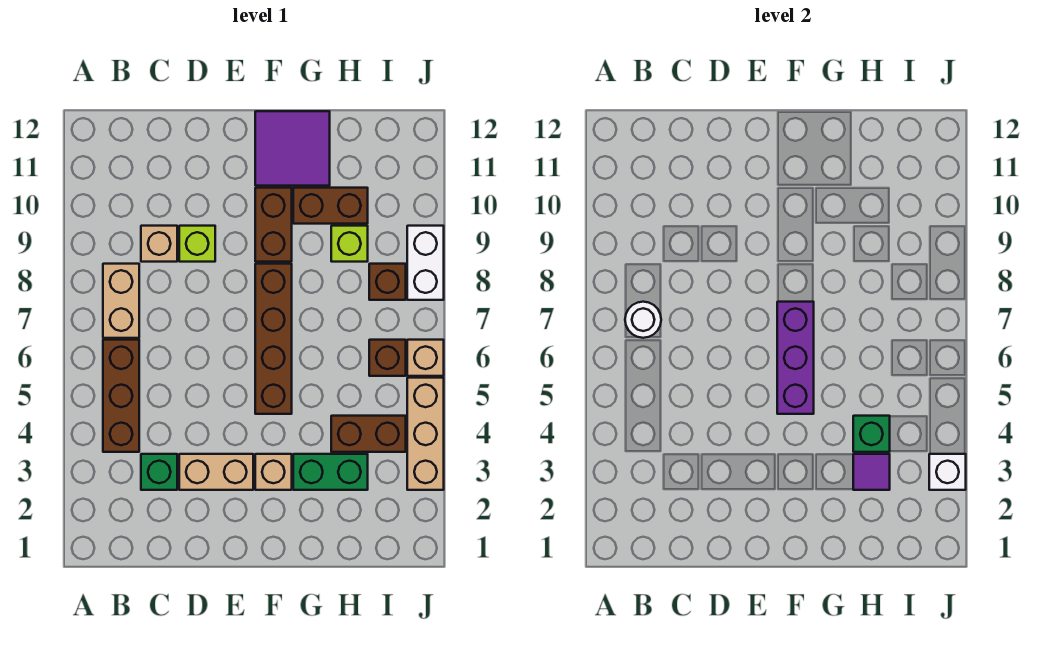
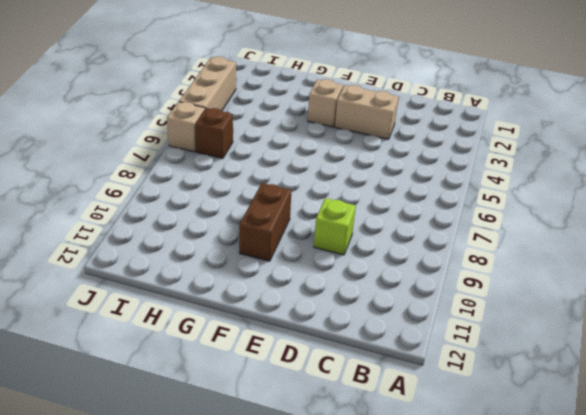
none -> brown brick B4:B6 level 1
none -> tan brick B7:B8 level 1
none -> green brick C3 level 1

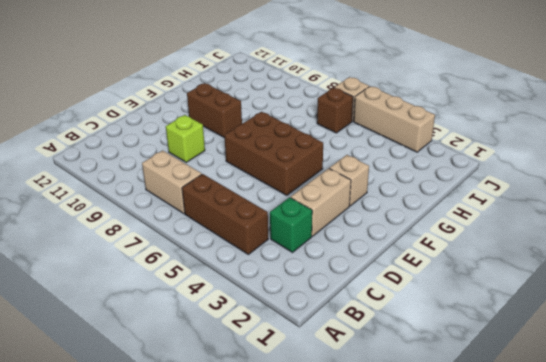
brown brick E5:F7 level 1 -> brown brick F5:F8 level 1
none -> tan brick C9 level 1
none -> purple tile F11:G12 level 1
none -> green brick G3:H3 level 1

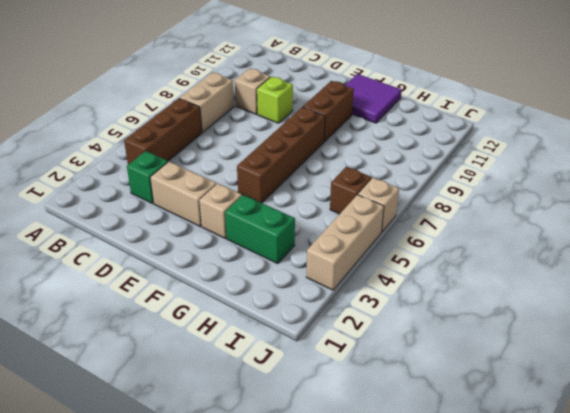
none -> brown brick G10:H10 level 1
none -> brown brick H4:I4 level 1
none -> lime brick H9 level 1

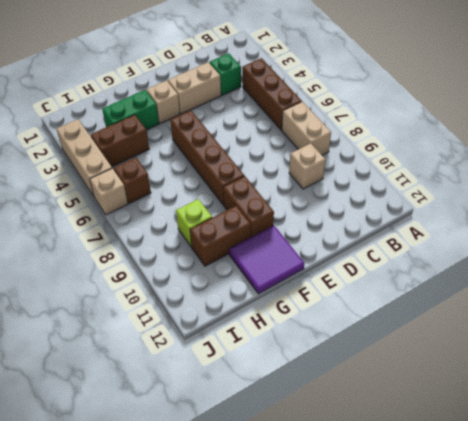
none -> lime brick D9 level 1
none -> brown brick I8 level 1
none -> white brick J8:J9 level 1

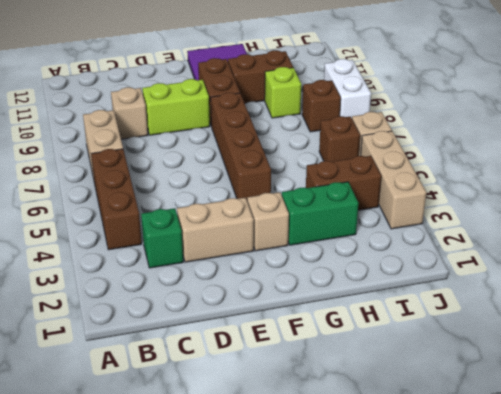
lime brick D9:E9 level 1 -> lime brick D9 level 1
none -> white round brick B7 level 2
none -> purple brick F5:F7 level 2
none -> purple tile H3 level 2

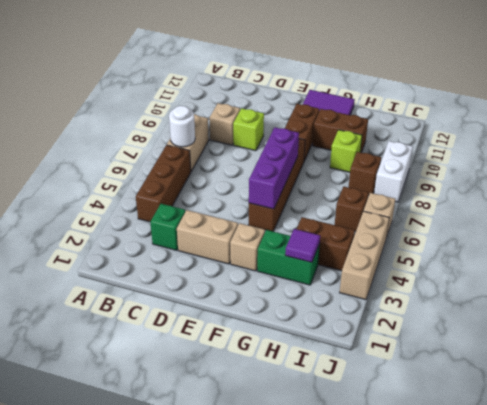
none -> green brick H4 level 2
none -> white brick J3 level 2

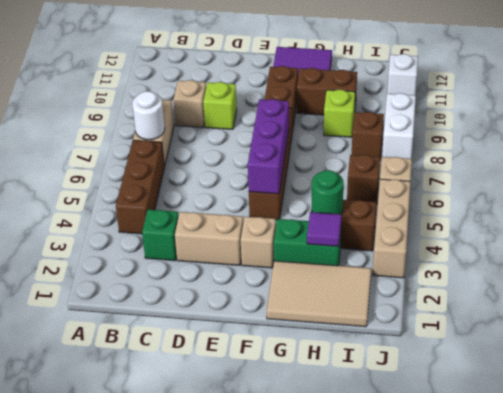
tan tile G1:I2 level 1 -> none
green round brick H4 level 2 -> green brick H4 level 2
white brick J11 level 1 -> white brick J3 level 2

